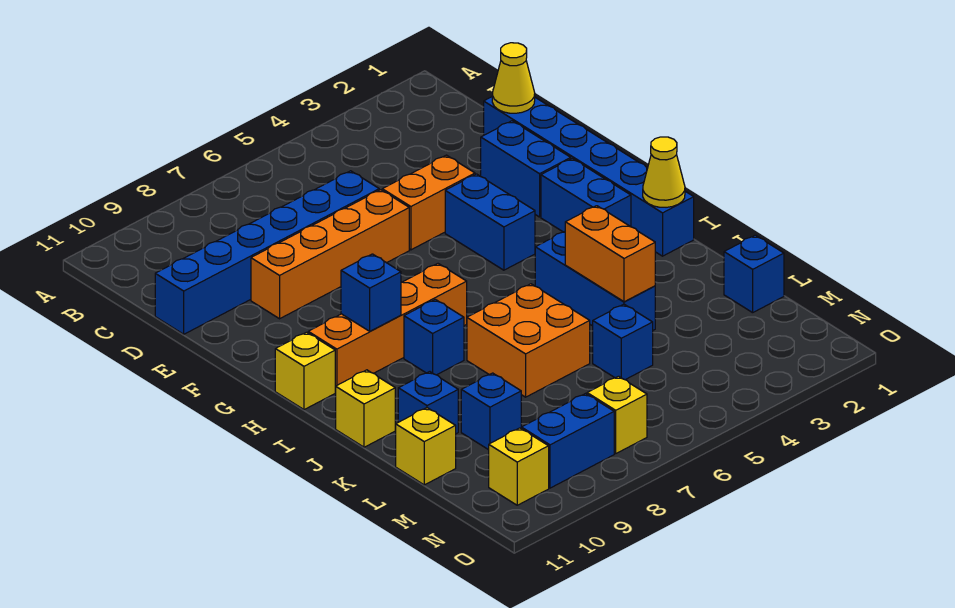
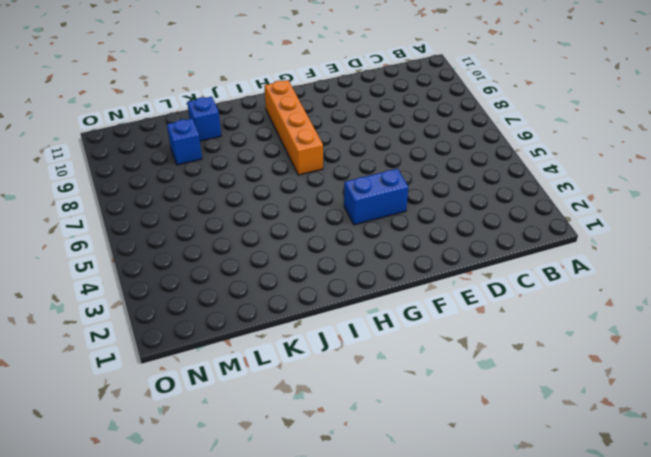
none -> blue brick D1:I1 level 1
none -> blue brick D6:D11 level 1
none -> blue brick E2:F2 level 1

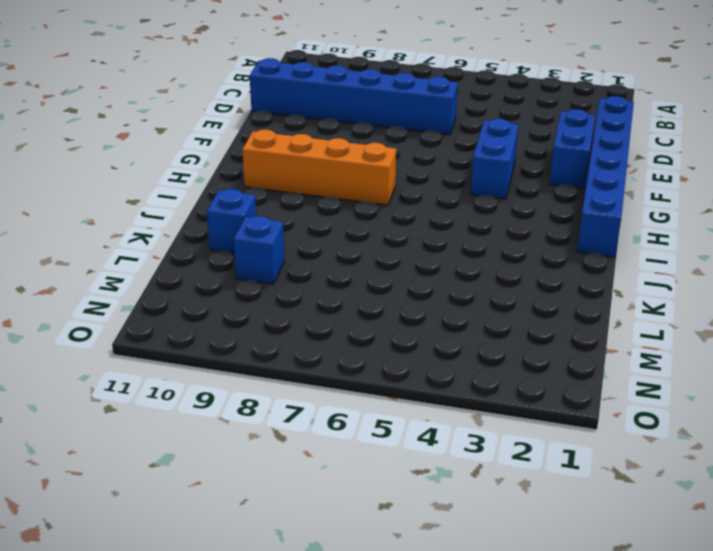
none -> orange brick E4:E5 level 1
none -> orange brick E6:E9 level 1
none -> blue brick G2:H2 level 1

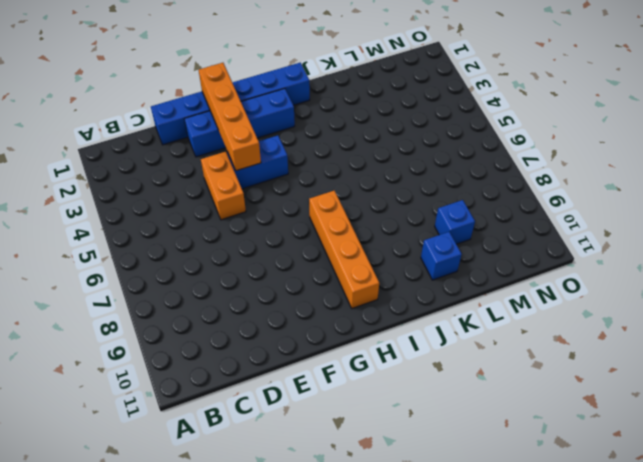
orange brick F1:F4 level 2 -> orange brick E6:E9 level 1
none -> blue brick D6:D11 level 1
none -> yellow brick H11 level 1
none -> blue brick I4:K4 level 1

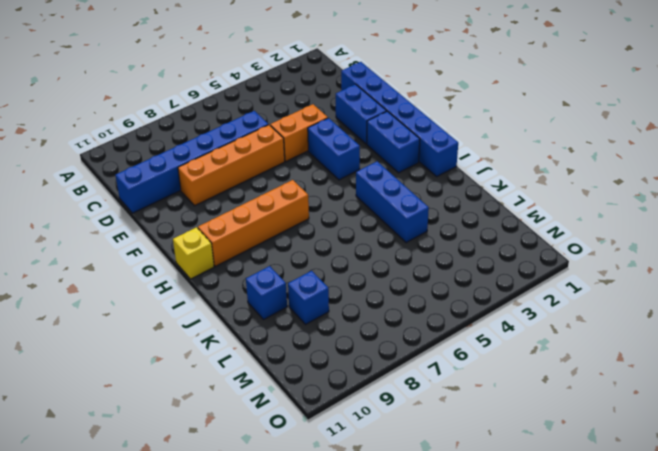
none -> blue brick I8 level 1
none -> orange brick J6:K7 level 1
none -> yellow brick J11 level 1

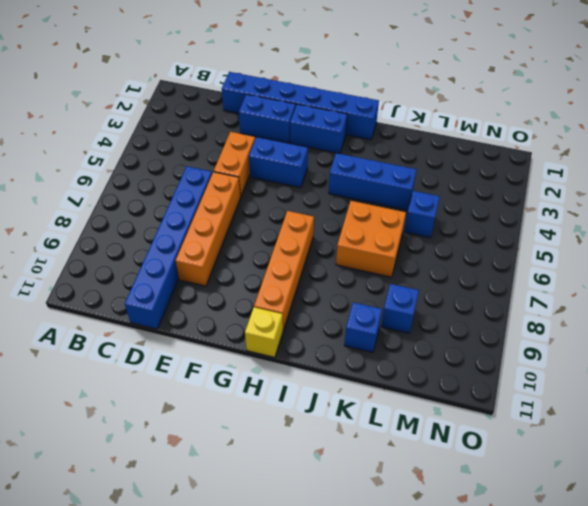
none -> blue brick I8 level 1
none -> yellow brick J11 level 1
none -> blue brick L1 level 1

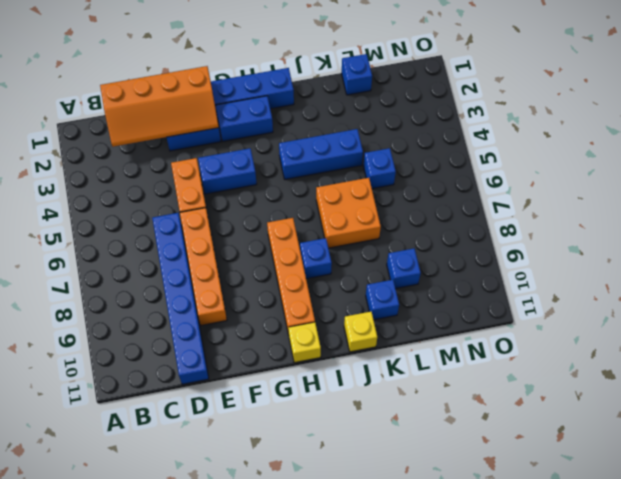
orange slope C1:F2 level 2 top 1 -> yellow cone D1 level 2
none -> yellow brick L11 level 1
none -> yellow brick N7 level 1
none -> blue brick N8:N9 level 1

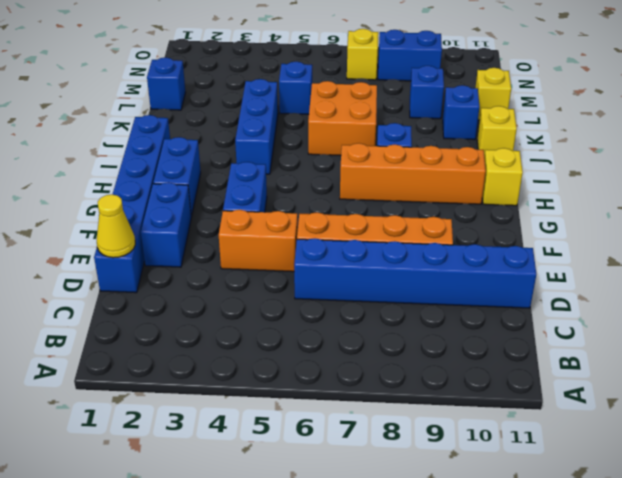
none -> yellow brick N10 level 1
none -> blue brick H9 level 2
none -> yellow cone I1 level 2

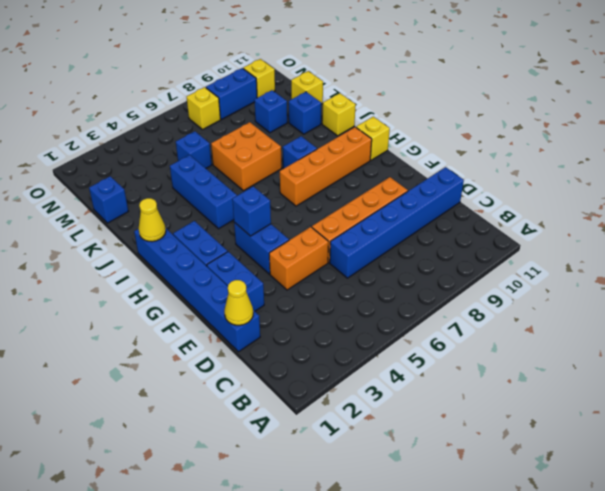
blue brick G4 level 2 -> blue brick H9 level 2
none -> orange brick J4:K4 level 2

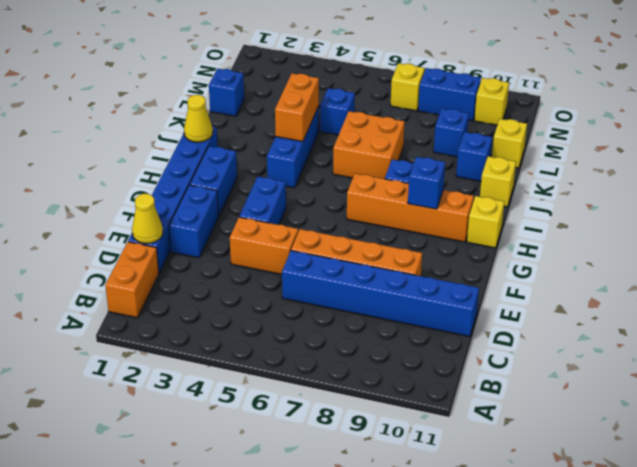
orange brick B1:C1 level 1 -> none

